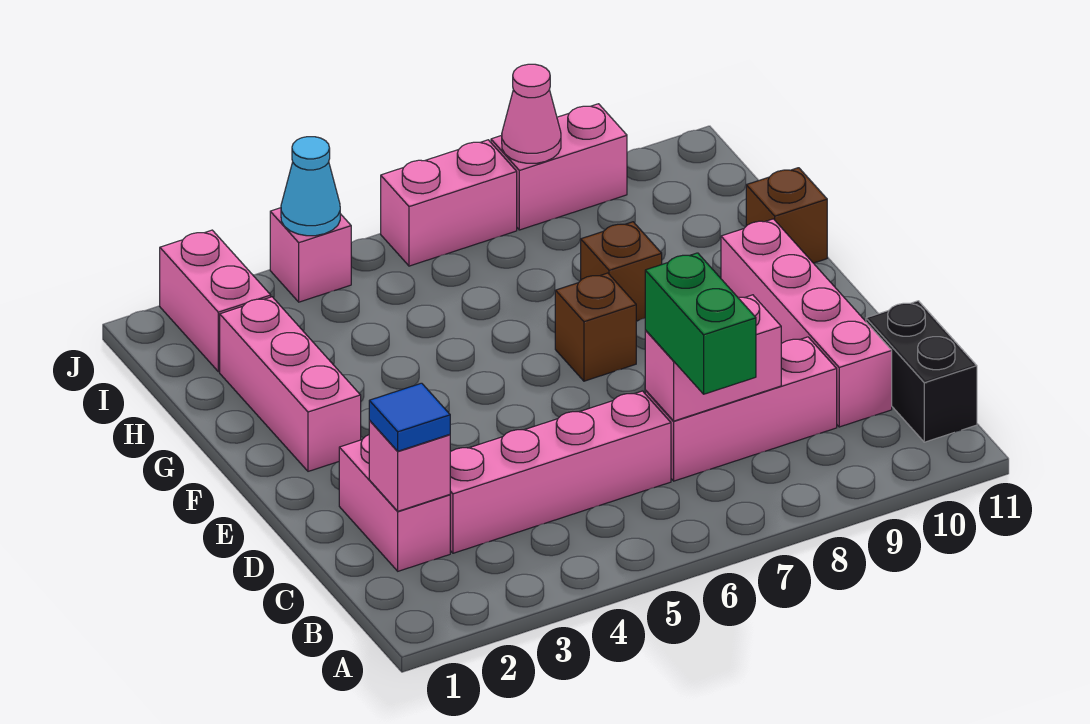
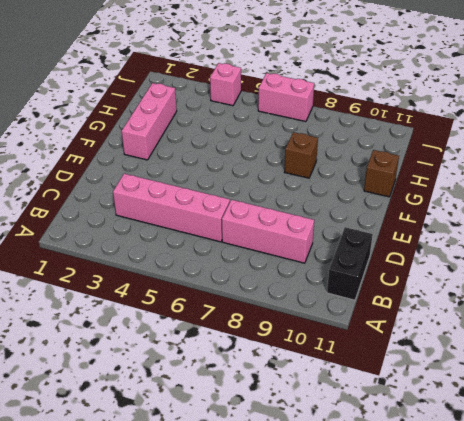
none -> pink brick C2:D2 level 1
none -> pink brick C10:F10 level 1
none -> brown brick F7 level 1

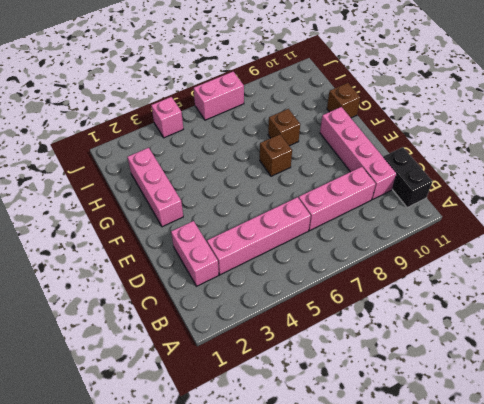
none -> pink brick I2:J2 level 1
none -> pink brick J8:J9 level 1
none -> pink brick C2 level 2

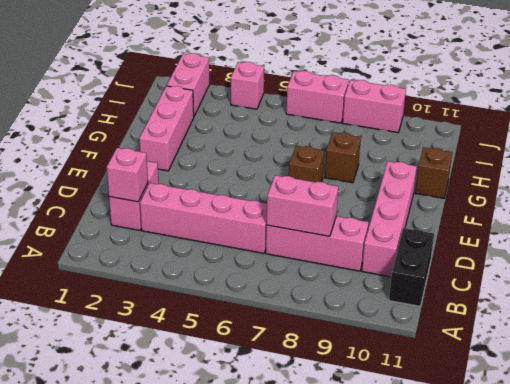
none -> cyan cone J4 level 2
none -> pink cone J8 level 2
none -> green brick B7:C7 level 3

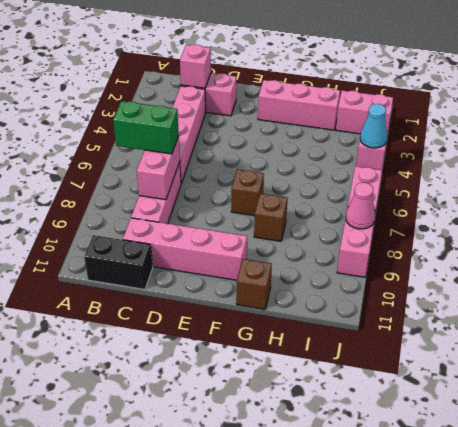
none -> blue tile C2 level 3

